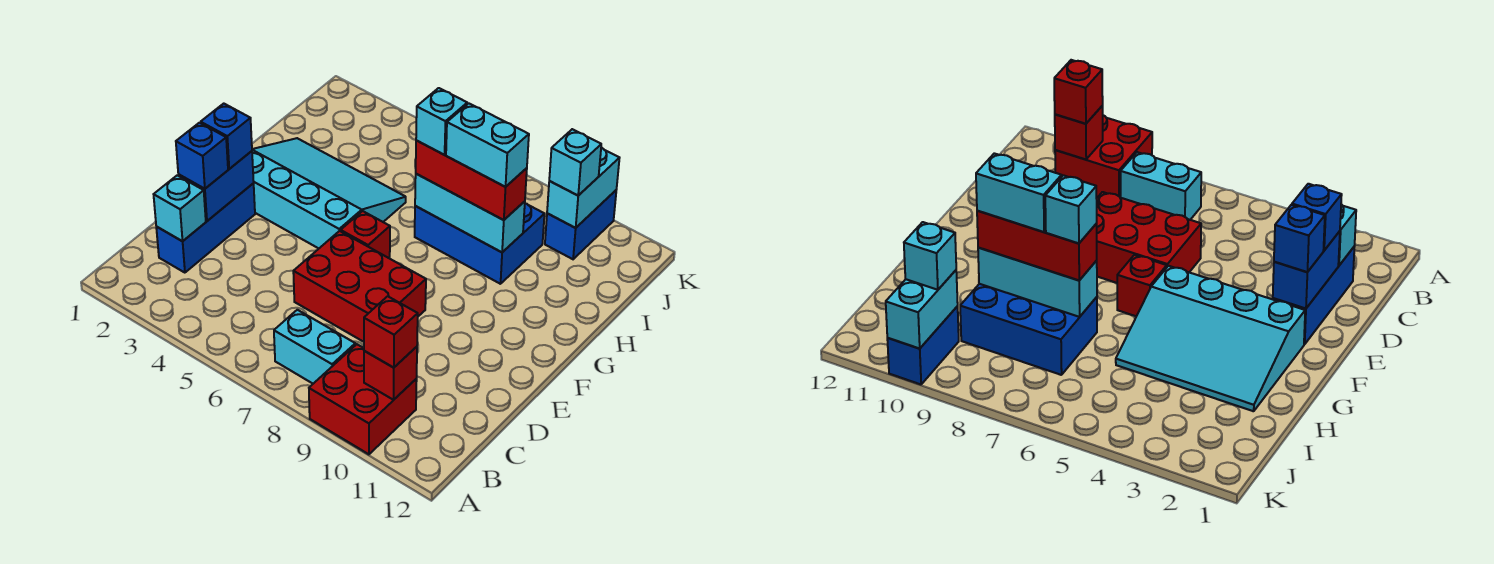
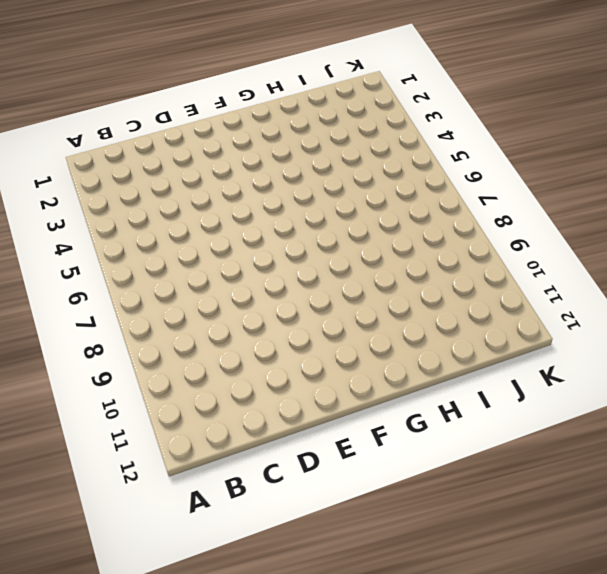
none -> red brick A9:B10 level 1
none -> cyan brick B7:B8 level 1
none -> blue brick C2:E2 level 1

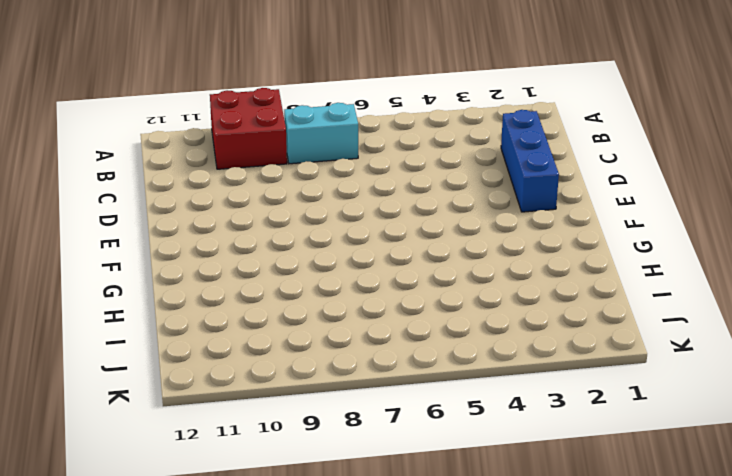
none -> red brick D6:E8 level 1
none -> cyan slope F2:H5 level 1 top F
none -> red brick F6 level 1

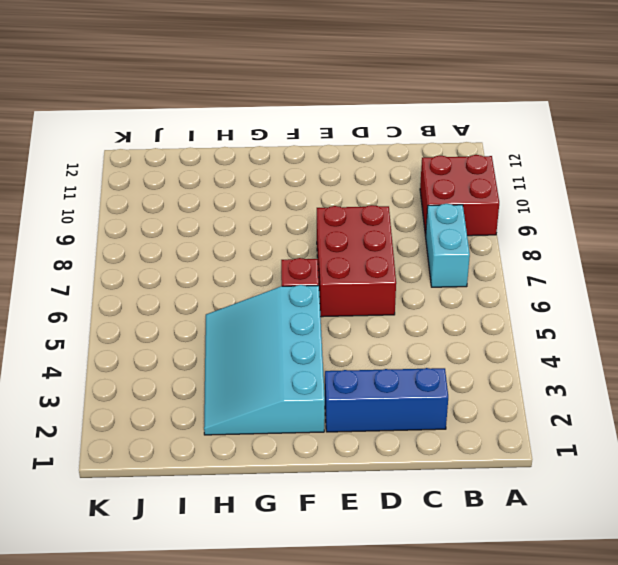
none -> blue brick H7:I9 level 1
none -> blue brick J10:K10 level 1
none -> red brick B10 level 2

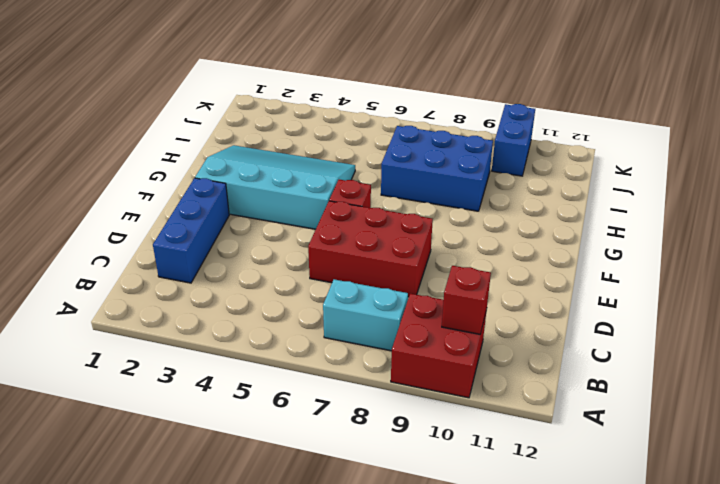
none -> cyan brick C2 level 2
none -> blue brick D2:E2 level 2
none -> cyan brick H7:H9 level 2

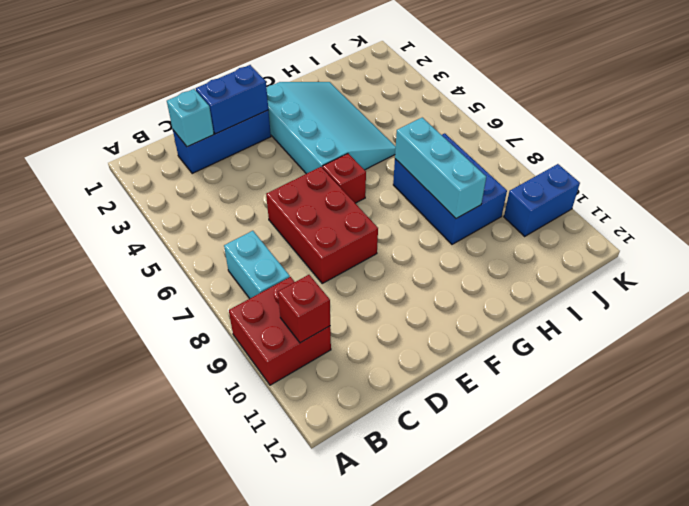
none -> cyan brick J10:K10 level 2
none -> red brick B10 level 3
none -> blue brick D2 level 3

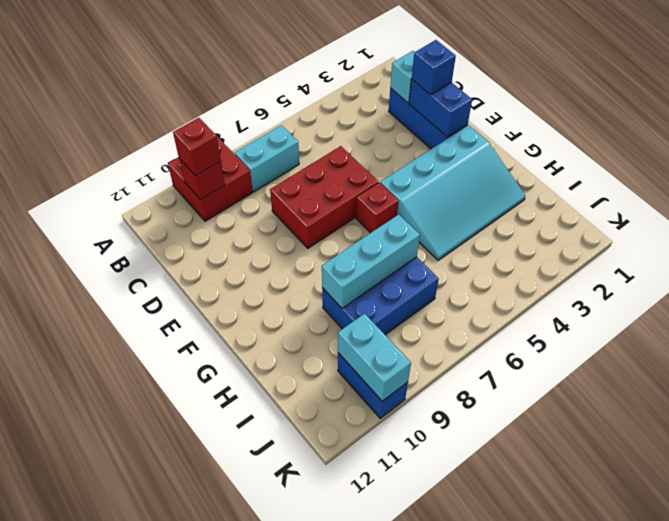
none -> blue brick E2 level 3
none -> red brick H7:H9 level 3
none -> cyan brick J10 level 3

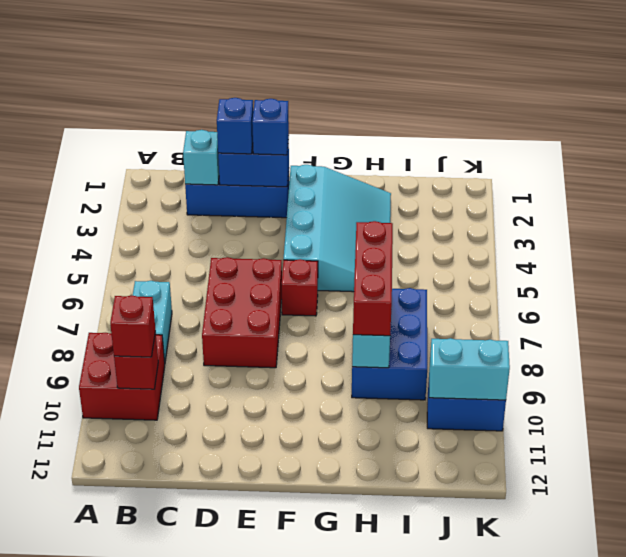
none -> cyan brick J10 level 3
none -> cyan brick H7 level 4
none -> cyan brick H8:H9 level 4

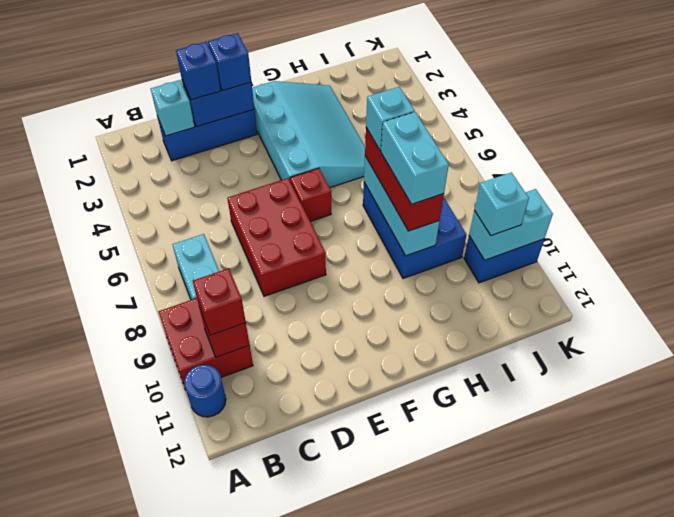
blue round brick A11 level 1 -> none

